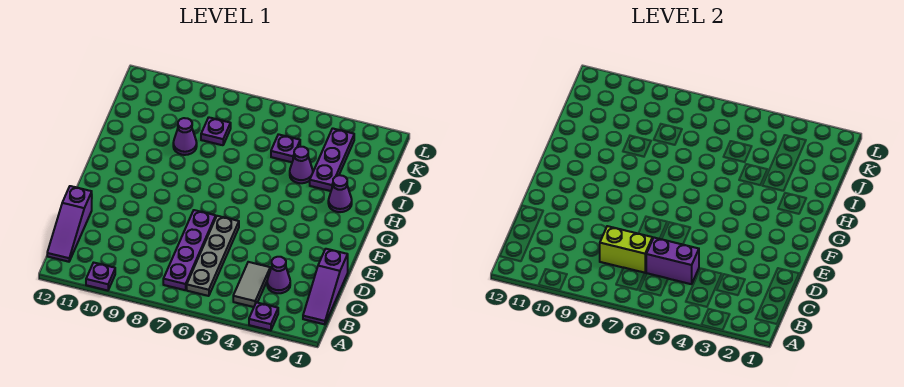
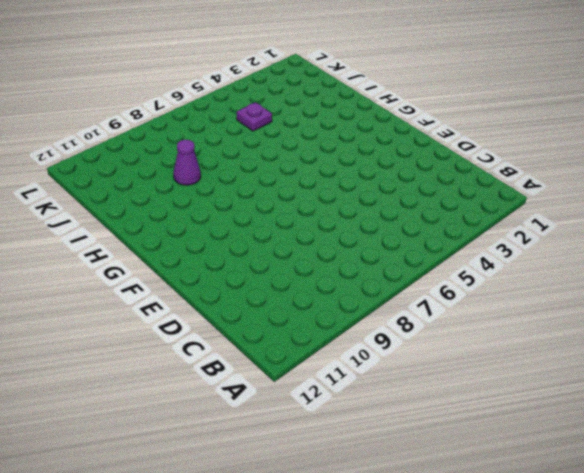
none -> purple plate A3 level 1
none -> purple plate A10 level 1
none -> purple slope B1:D1 level 1 top D

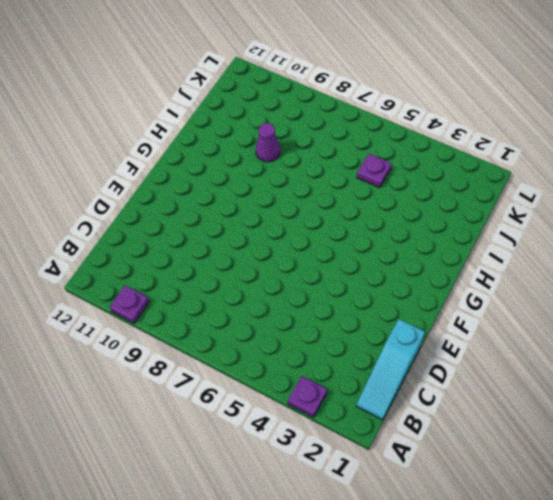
cyan slope B1:D1 level 1 top D -> purple slope B1:D1 level 1 top D
none -> grey tile B4:C4 level 1
none -> grey plate B6:E6 level 1
none -> purple plate B7:E7 level 1

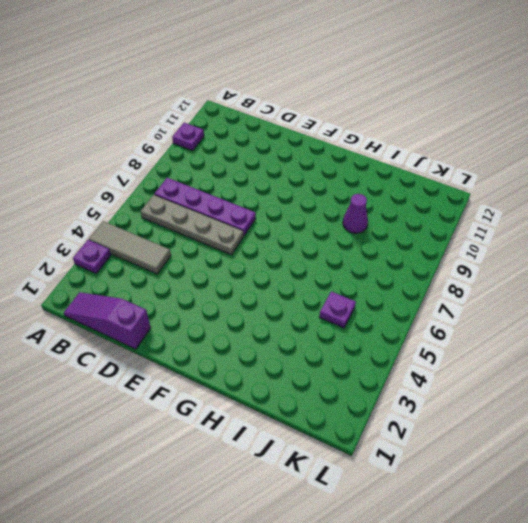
grey tile A4:C4 level 1 -> grey tile B4:C4 level 1
none -> purple slope B12:D12 level 1 top D
none -> purple cone C3 level 1
none -> purple cone H2 level 1

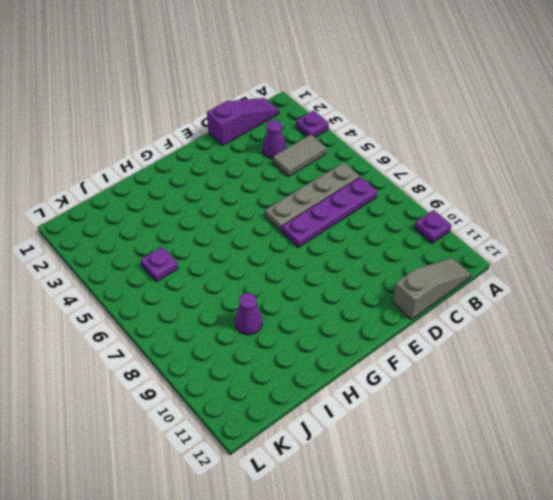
grey slope B12:D12 level 1 top D -> purple slope B12:D12 level 1 top D
none -> purple cone H2 level 1
none -> purple plate I3:K3 level 1
none -> purple cone I4 level 1

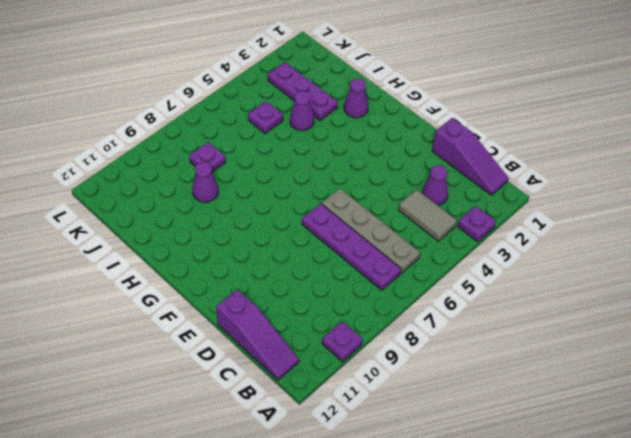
none -> purple brick C5:C6 level 2
none -> lime brick C7:C8 level 2

